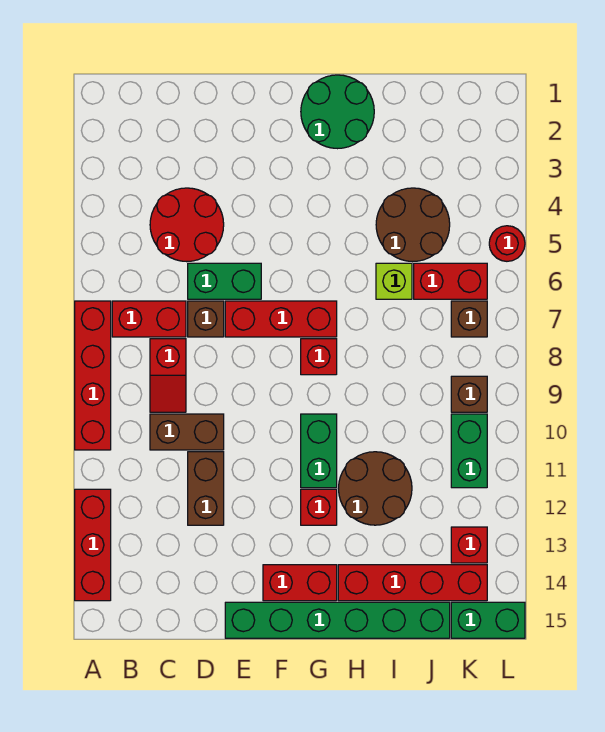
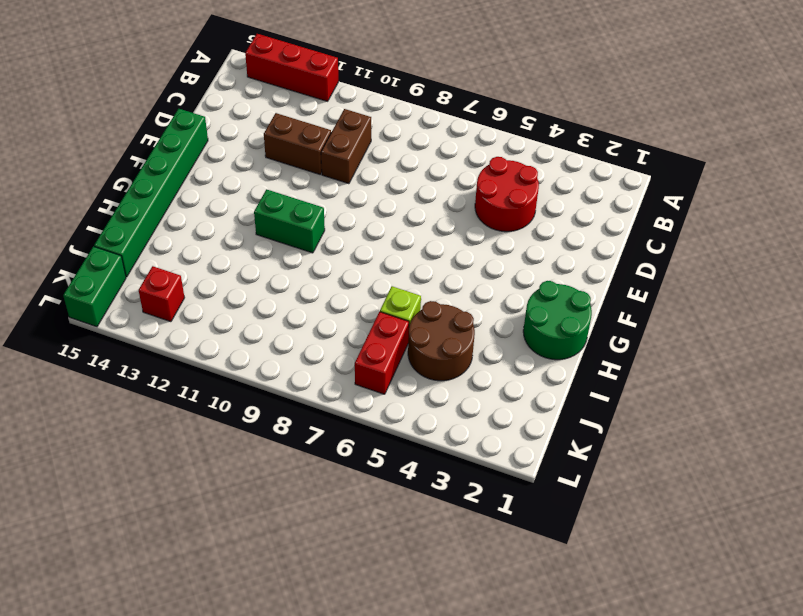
none -> red brick A7:A10 level 1
none -> red brick B7:C7 level 1
none -> red slope C8:C9 level 1 top 8

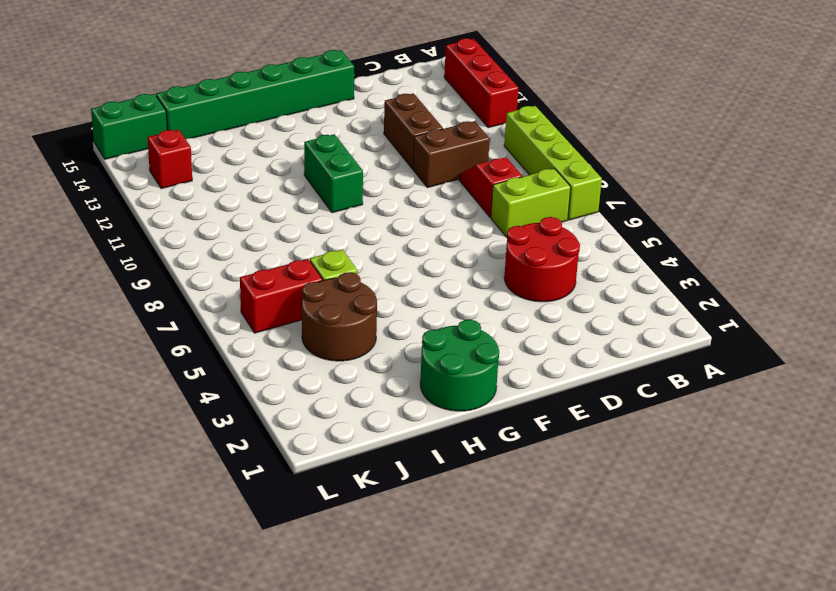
lime brick A7:A10 level 1 -> red brick A7:A10 level 1
lime brick B7:C7 level 1 -> red brick B7:C7 level 1
none -> green brick D6:E6 level 1
none -> brown brick D7 level 1
none -> red brick E7:G7 level 1

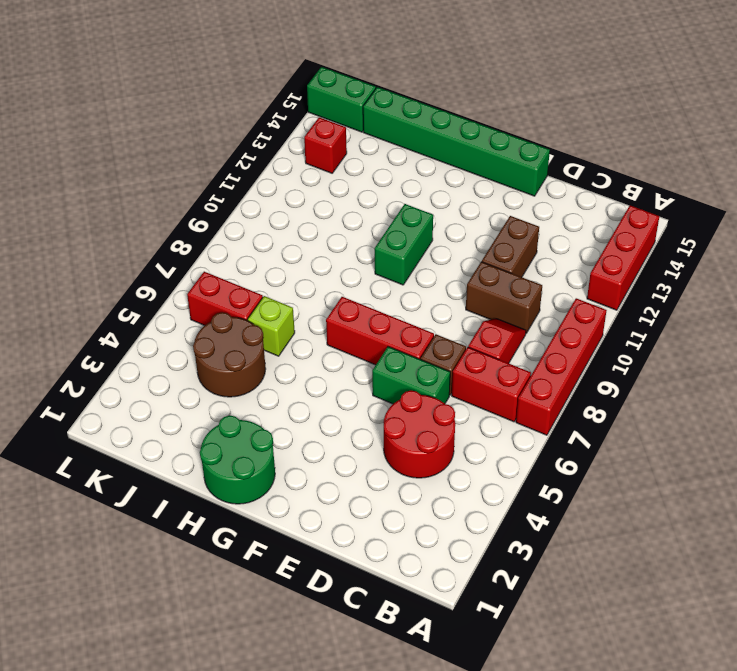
none -> red brick F14:G14 level 1
none -> red brick G8 level 1
none -> red brick G12 level 1

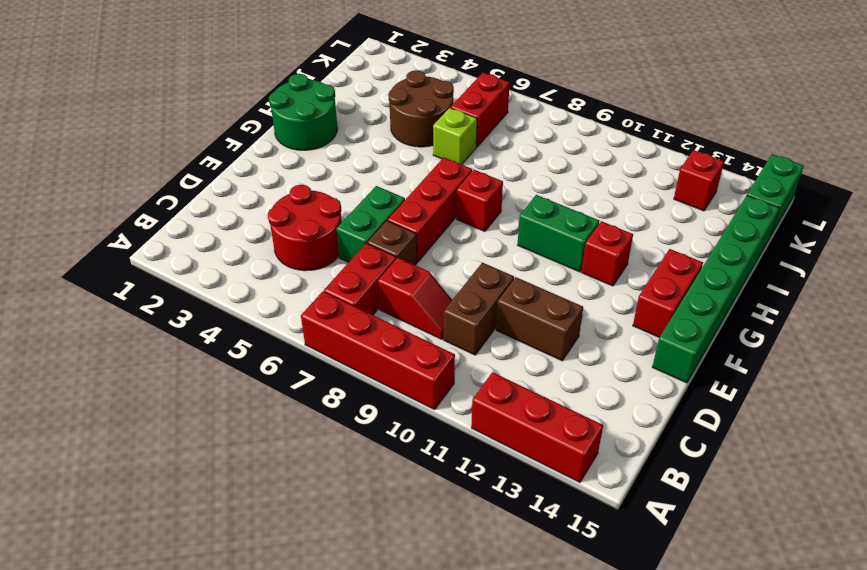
none -> brown round brick H11:I12 level 1
none -> red brick H14:K14 level 1
none -> brown brick K7 level 1

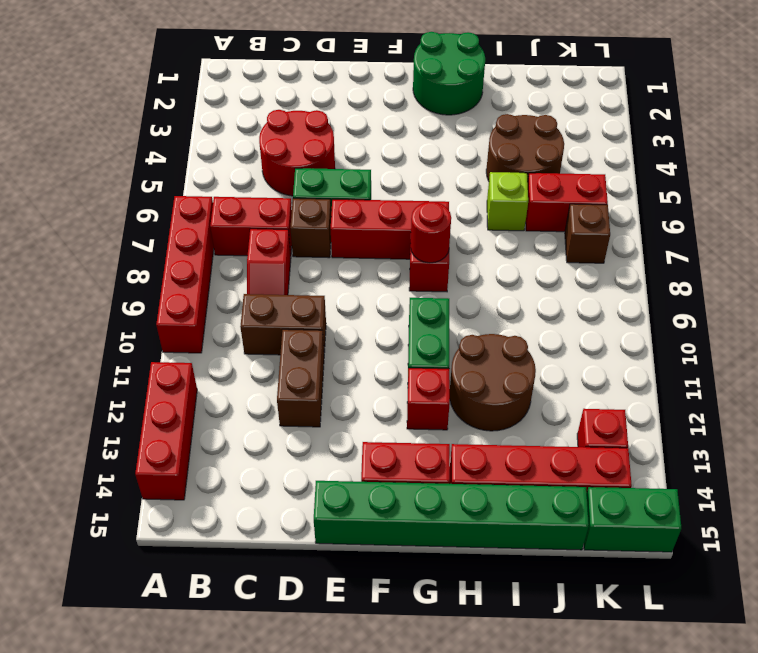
red round brick G8 level 2 -> red round brick L5 level 1
none -> brown brick K9 level 1
none -> green brick K10:K11 level 1

